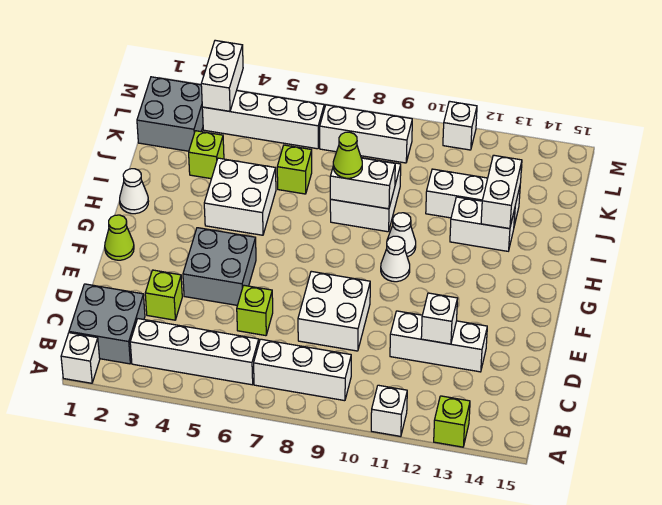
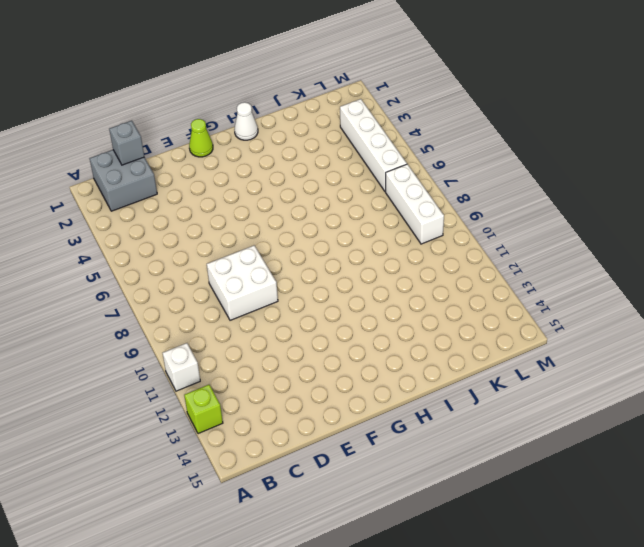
grey brick C1 level 2 -> none
none -> white brick A1 level 1
none -> white brick B3:B6 level 1
none -> white brick B7:B9 level 1
none -> lime brick D3 level 1

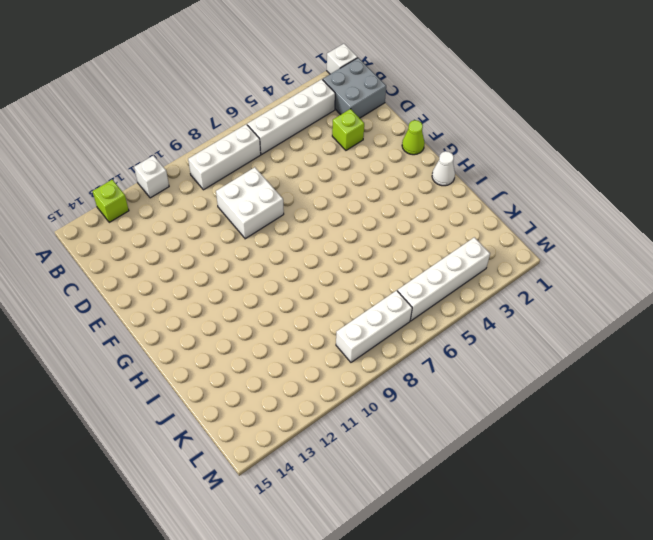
none -> lime brick D6 level 1
none -> white brick D11:D13 level 1
none -> grey brick E4:F5 level 1
none -> white cone G10 level 1

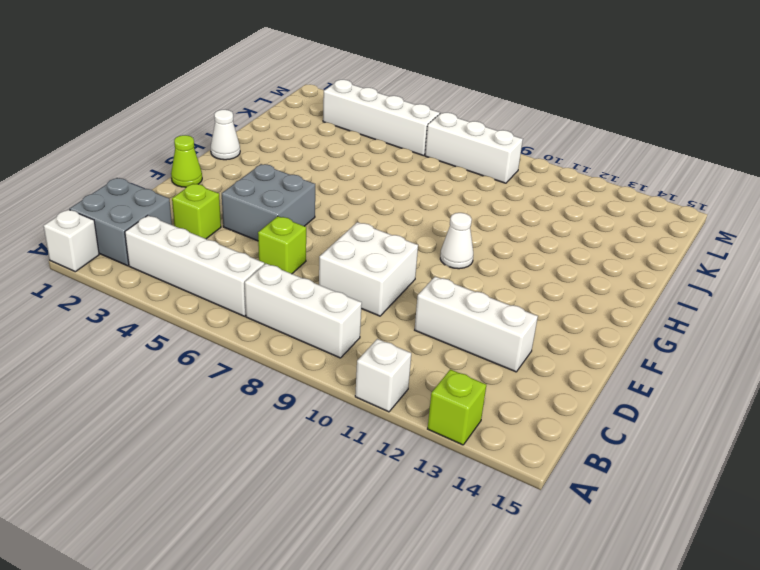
none -> white brick H4:I5 level 1
none -> white cone H10 level 1
none -> white brick I8:J9 level 1
none -> white brick I12:I13 level 1

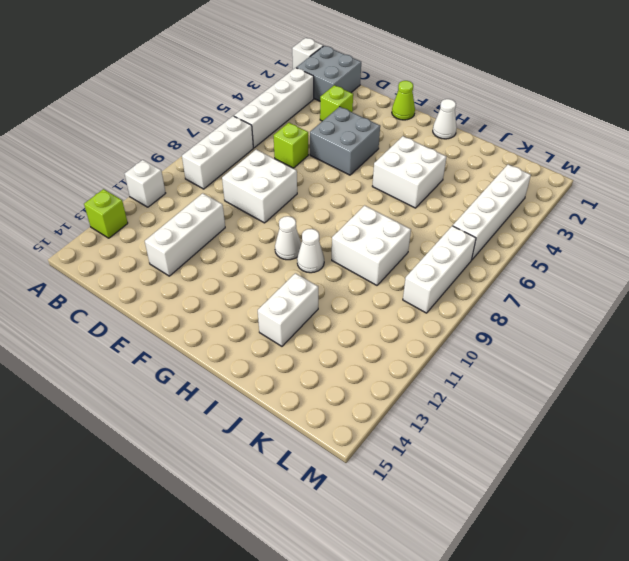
none -> lime brick J3 level 1
none -> lime brick J6 level 1
none -> white brick J11:J13 level 1
none -> grey brick K1:L2 level 1

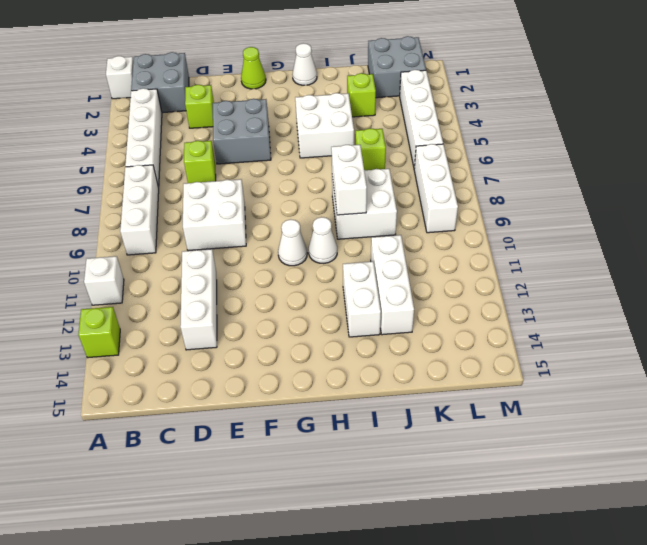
none -> white brick M11 level 1
none -> white brick D12 level 2
none -> white brick I13:J13 level 2
none -> white brick L3:M3 level 2

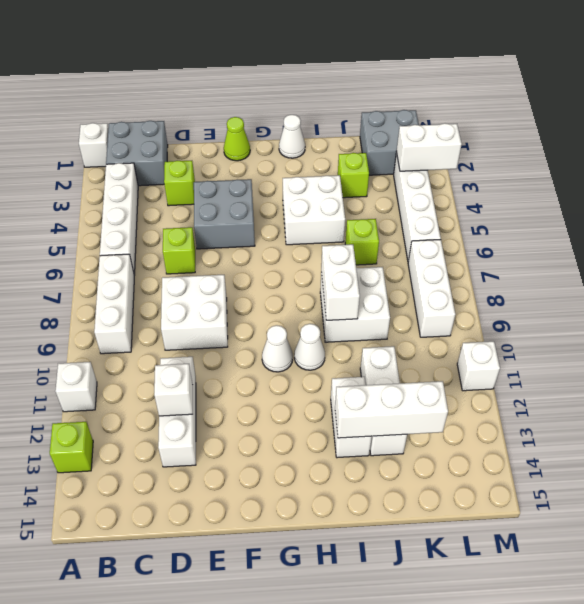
white brick I13:K13 level 2 -> white brick I13:J13 level 2
none -> lime cone I8 level 3

